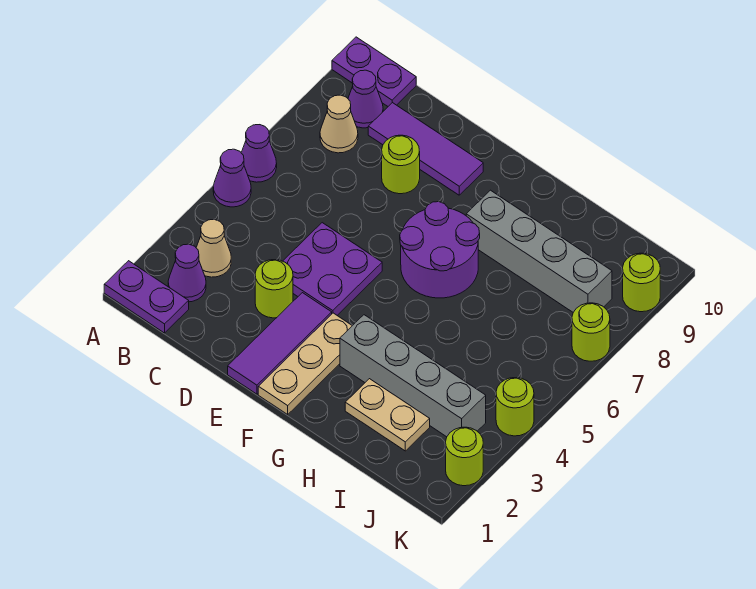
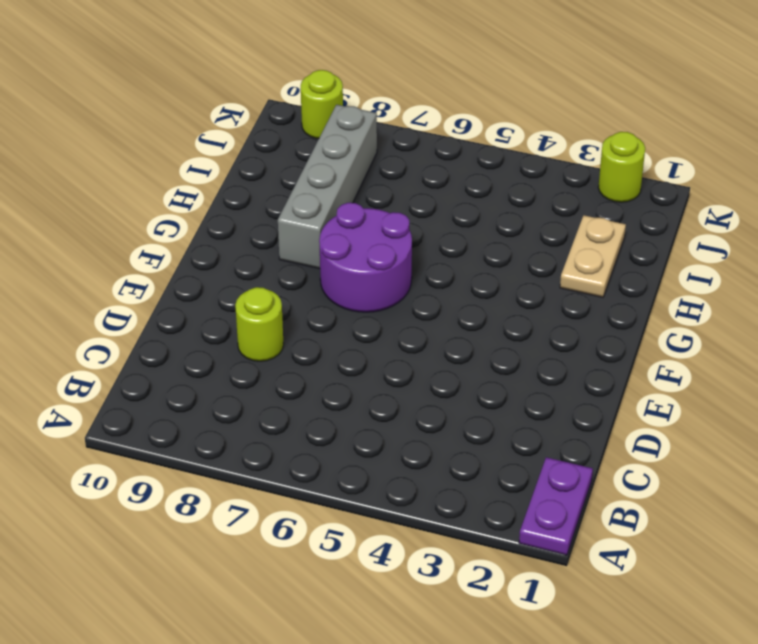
none -> purple cone A5 level 1
none -> purple cone A6 level 1
none -> purple plate A10:B10 level 1

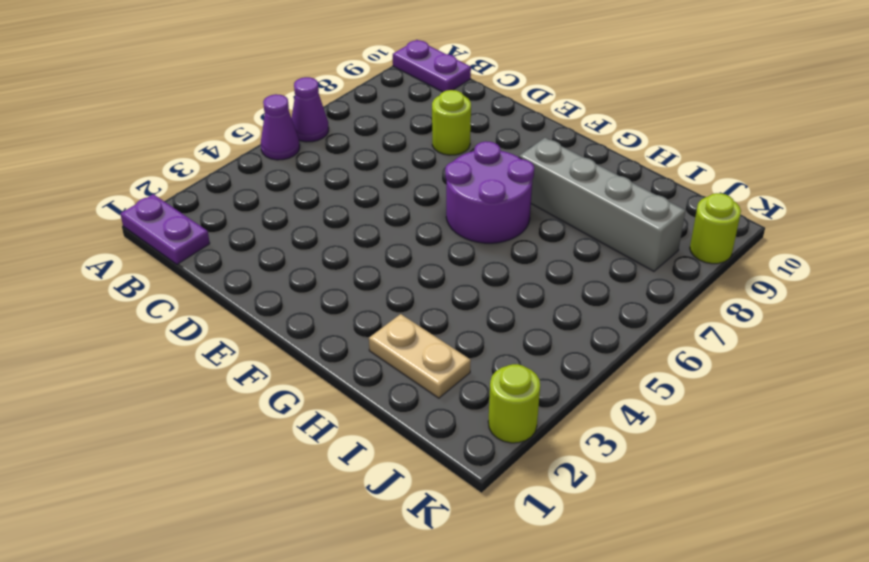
none -> purple cone B2 level 1
none -> tan cone B3 level 1
none -> tan cone B8 level 1

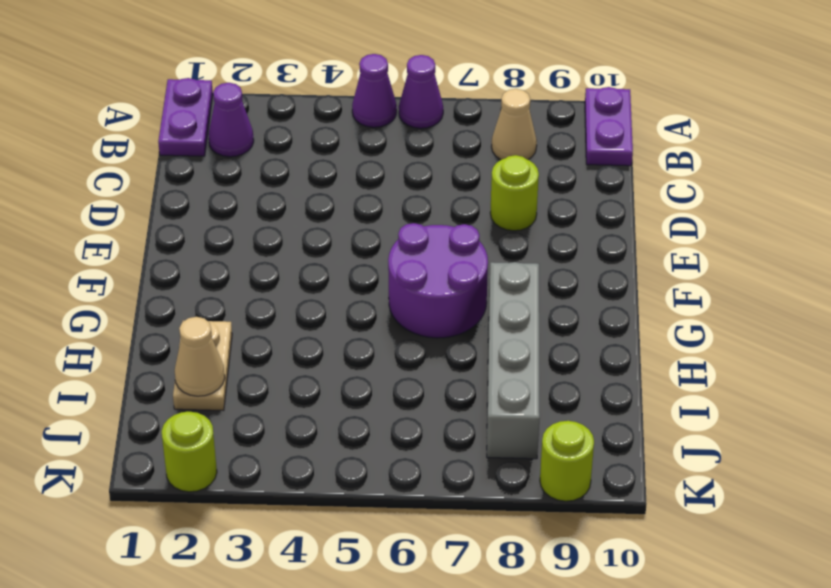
tan cone I2 level 2 -> tan cone B3 level 1
none -> purple cone B9 level 1
none -> purple tile C9:E9 level 1
none -> lime round brick D3 level 1

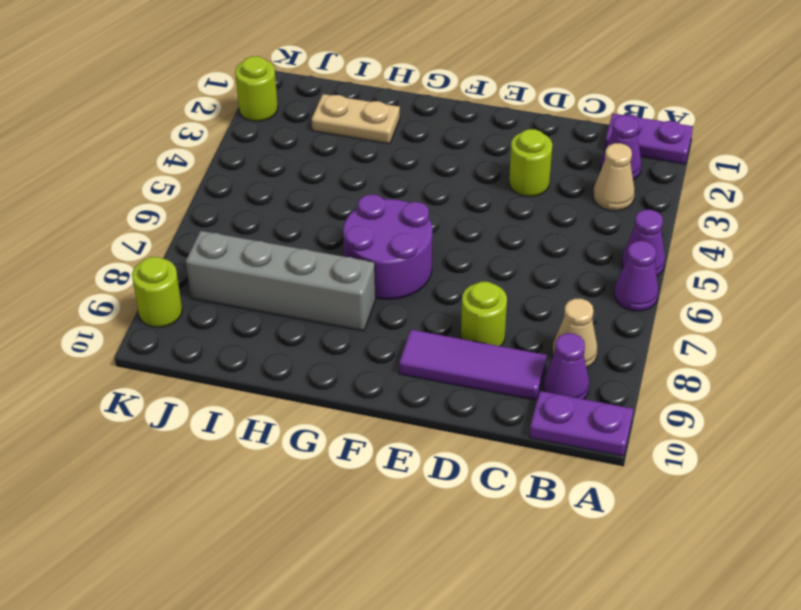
none -> purple plate D4:E5 level 1
none -> purple tile E1:E3 level 1
none -> tan plate F1:F3 level 1

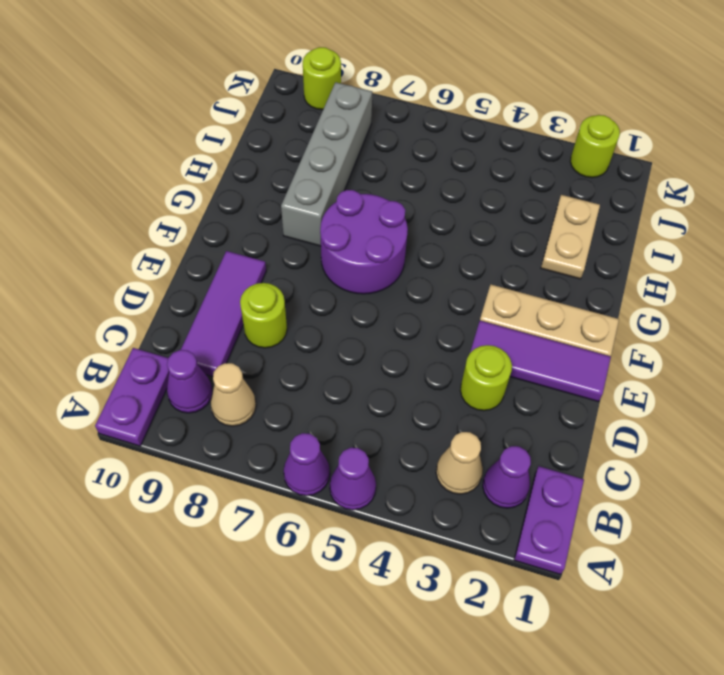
none -> purple plate D4:E5 level 1
none -> grey brick G3:J3 level 1
none -> lime round brick K4 level 1

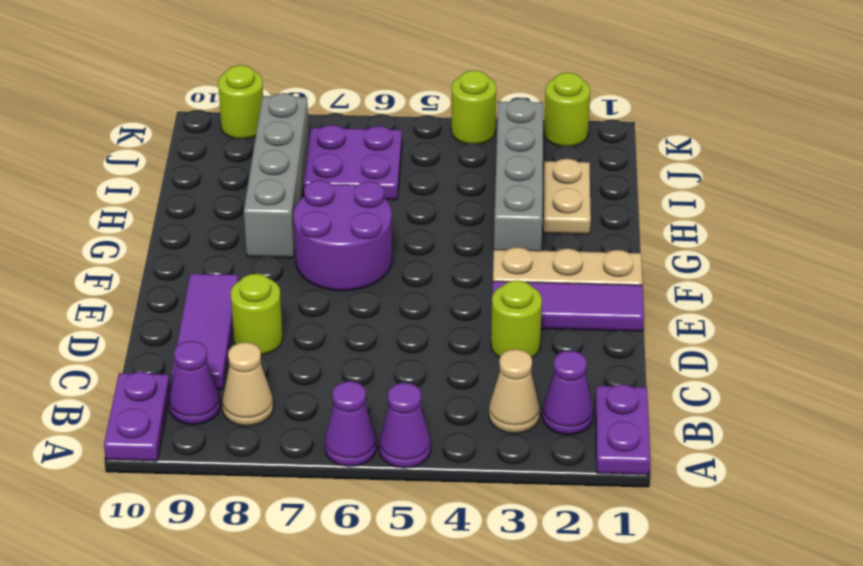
purple plate I6:J7 level 1 -> purple plate D4:E5 level 1
none -> lime round brick K7 level 1

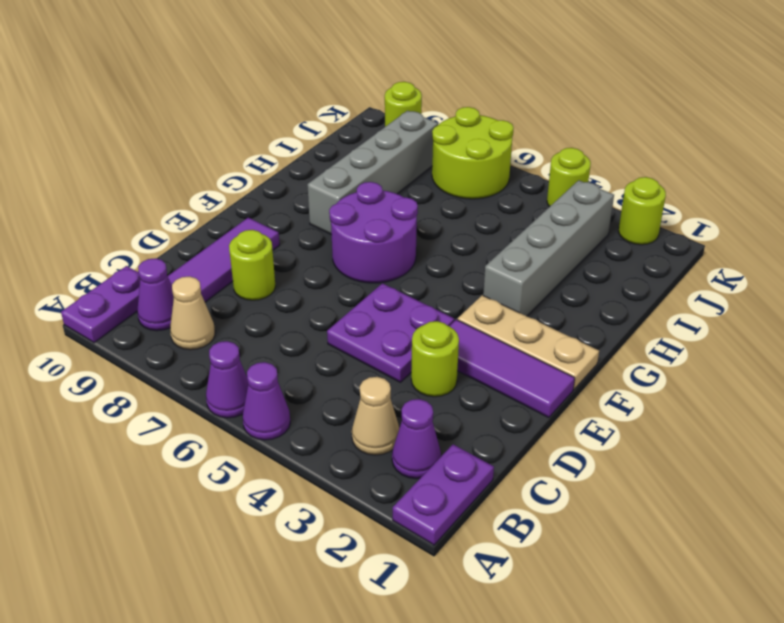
lime round brick J6:K7 level 1 -> lime round brick K7 level 1
none -> tan plate H2:I2 level 1

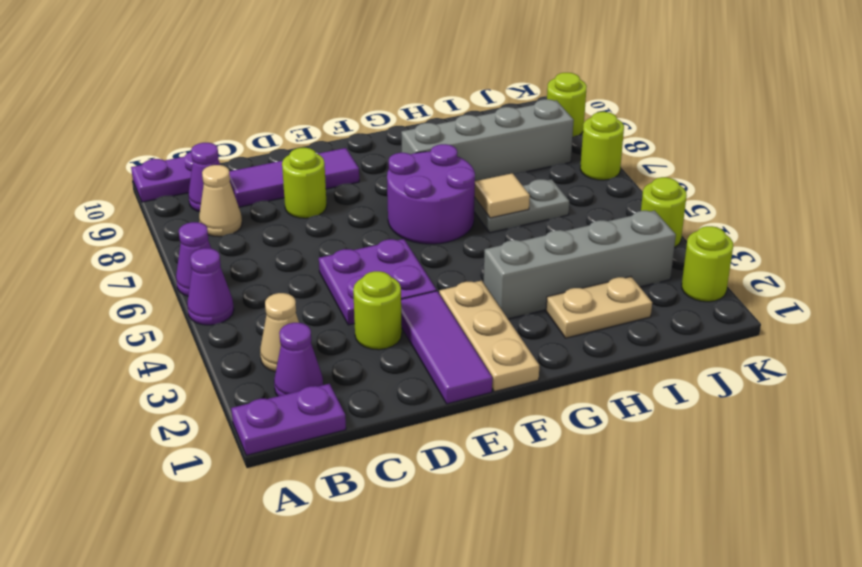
grey plate H6:I6 level 1 -> none
tan tile H6 level 2 -> none

